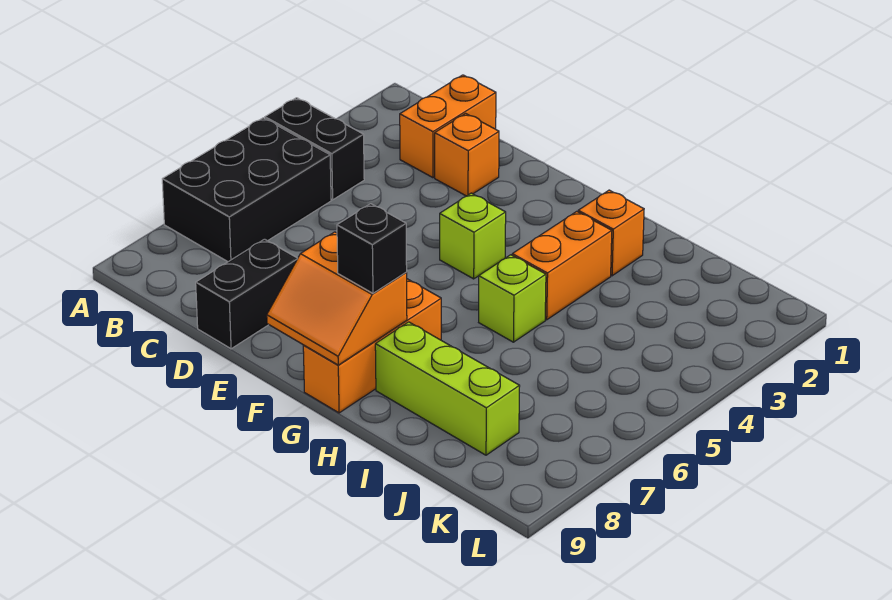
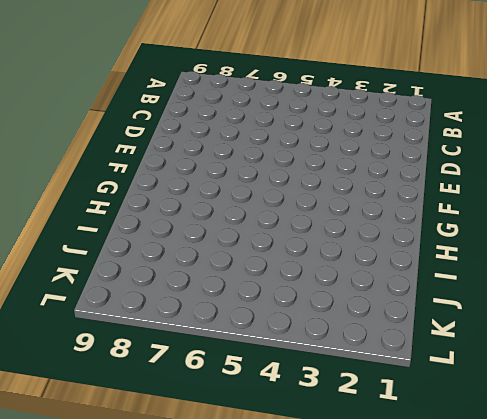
none -> black brick A4:B4 level 1
none -> black brick A5:B7 level 1
none -> orange brick C1:C2 level 1

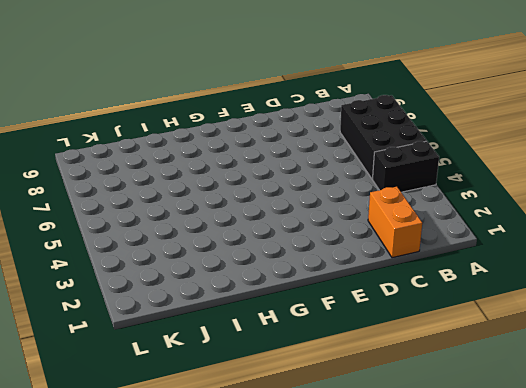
none -> orange brick D2 level 1
none -> black brick D8:D9 level 1
none -> lime brick F4 level 1

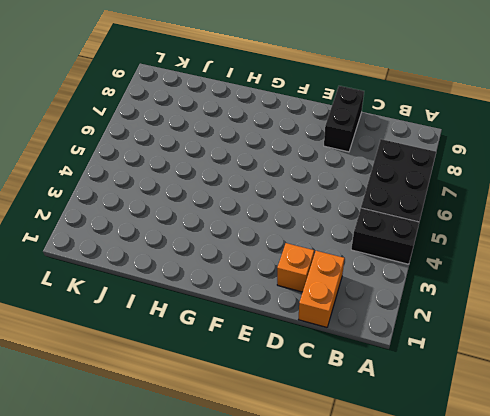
none -> lime brick F4 level 1
none -> orange brick G7:G9 level 1
none -> orange brick H2 level 1

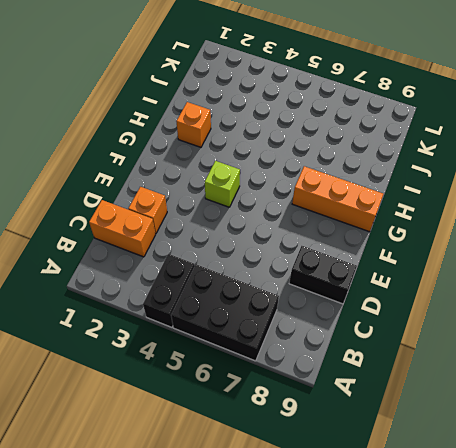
none -> orange brick H3:H4 level 1
none -> lime brick H5 level 1
none -> lime brick H8:J8 level 1

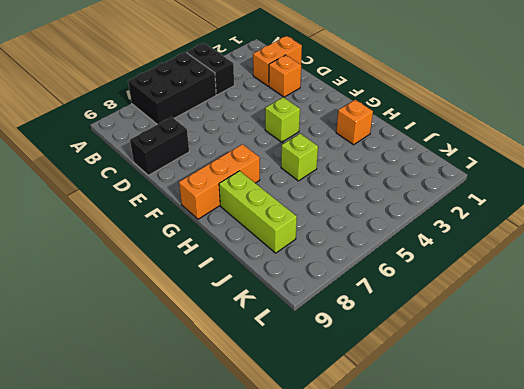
none -> orange brick H3:H4 level 1
none -> orange slope F8:G9 level 2 top 8
none -> black brick G8 level 3

